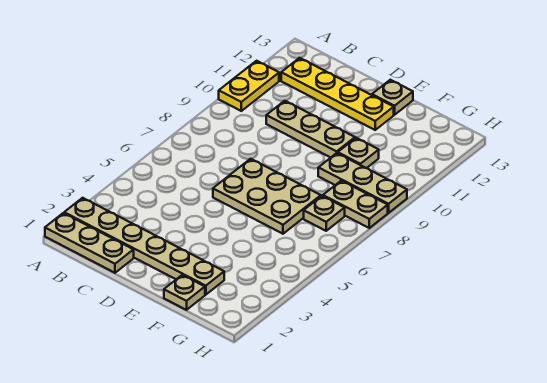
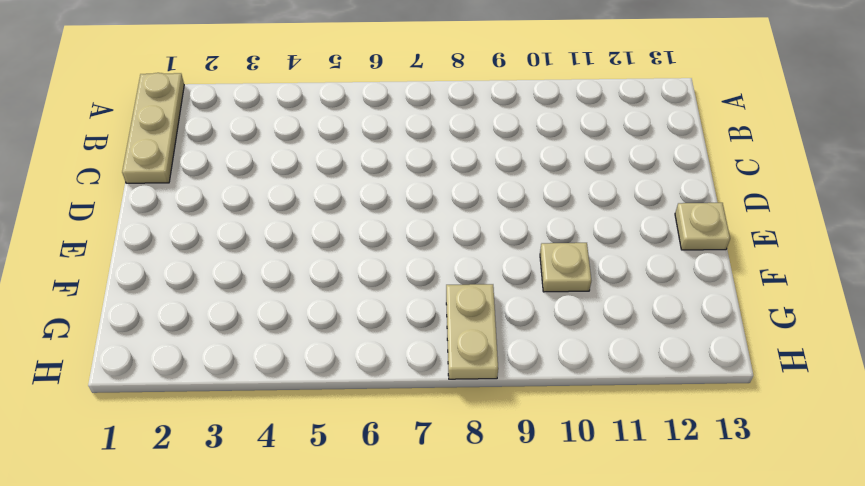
none -> tan plate A2:F2 level 1
none -> yellow plate A10:A11 level 1
none -> yellow plate B12:E12 level 1

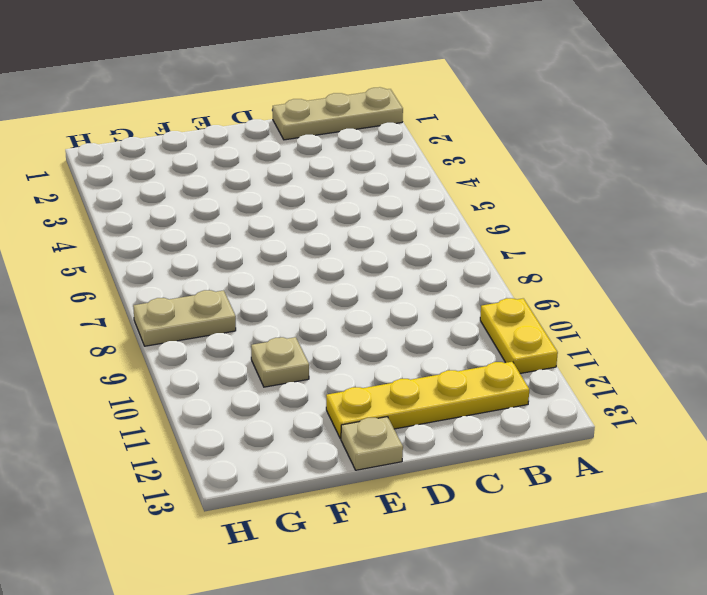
none -> tan plate A2:F2 level 1
none -> tan plate C10:E10 level 1
none -> tan plate D6:F7 level 1

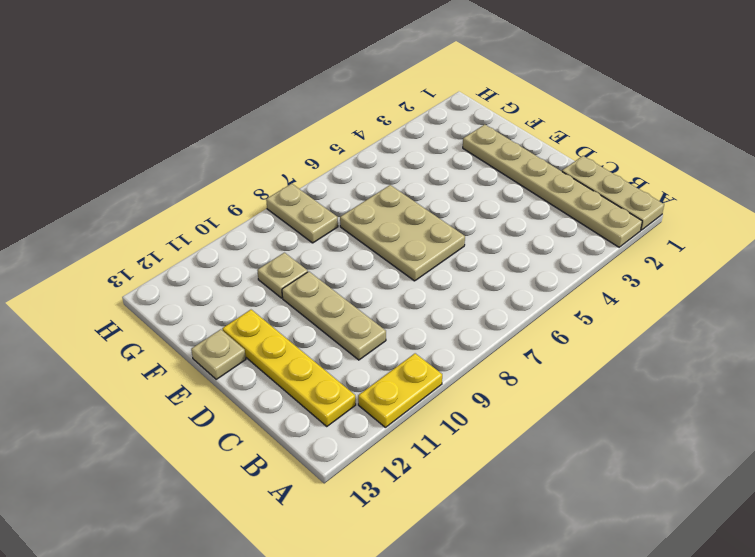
none -> tan plate F1 level 1
none -> tan plate F9:H9 level 1
none -> tan plate G7 level 1

